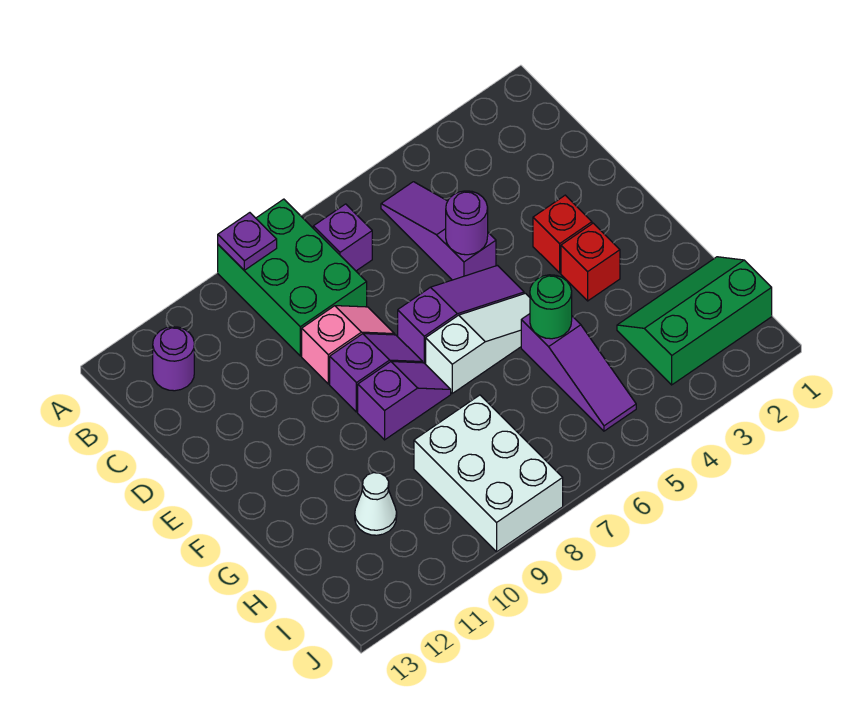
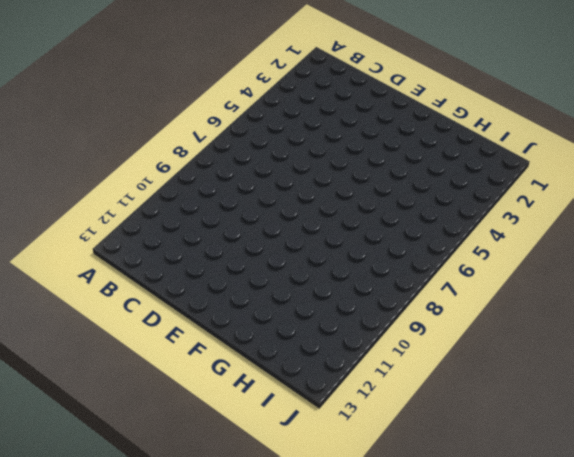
none -> green brick A8:C9 level 1
none -> purple slope B5:D5 level 1 top D
none -> purple brick B7 level 1

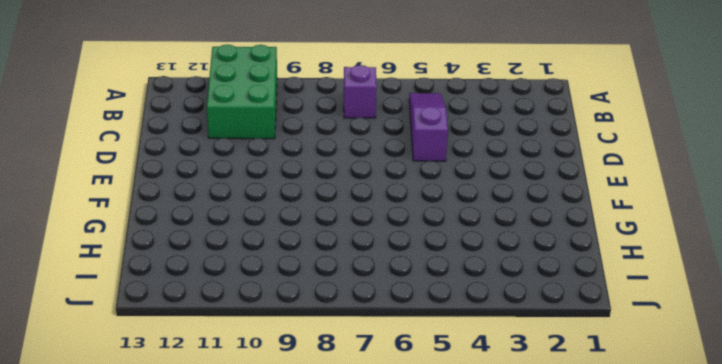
green brick A10:C11 level 1 -> green brick A8:C9 level 1
none -> purple round brick B12 level 1
none -> pink slope D8:D9 level 1 top 9
none -> red brick E3 level 1

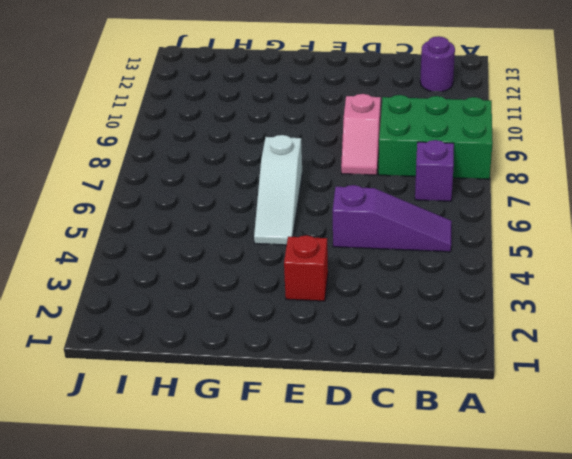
none -> purple slope E5:E7 level 1 top 7
none -> purple slope E8:E9 level 1 top 9
none -> red brick F3 level 1

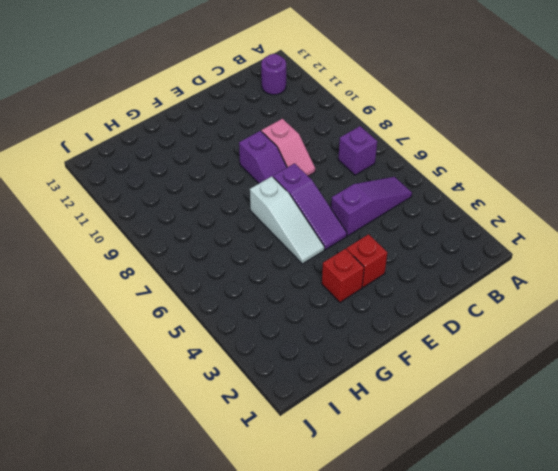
none -> green brick A8:C9 level 1
none -> purple slope F8:F9 level 1 top 9
none -> purple slope G5:I5 level 1 top G

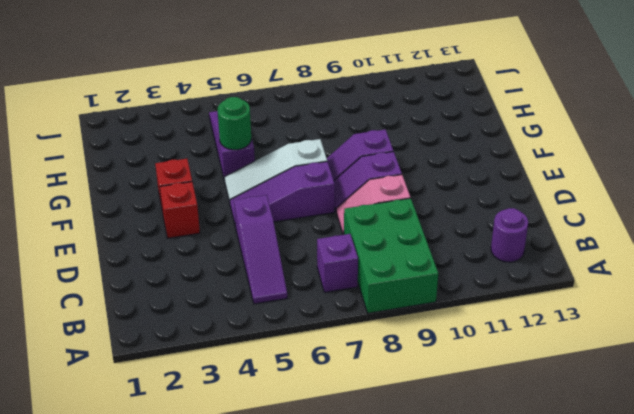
none -> green slope H1:I3 level 1 top I
none -> white brick H8:J9 level 1
none -> white cone H11 level 1

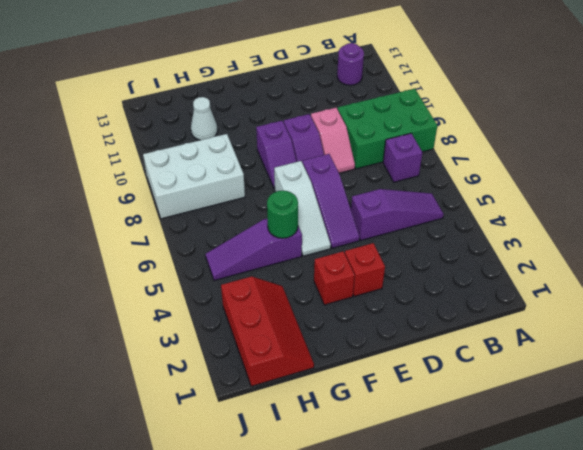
red slope H1:I3 level 1 top I -> green slope H1:I3 level 1 top I
none -> purple plate A9 level 2
none -> purple round brick D5 level 2

